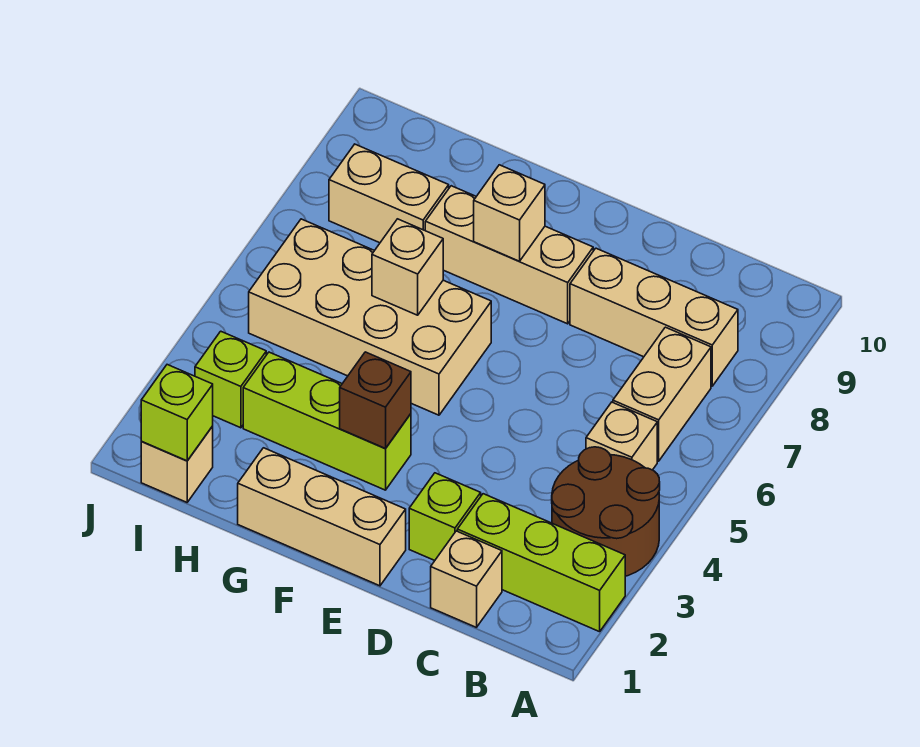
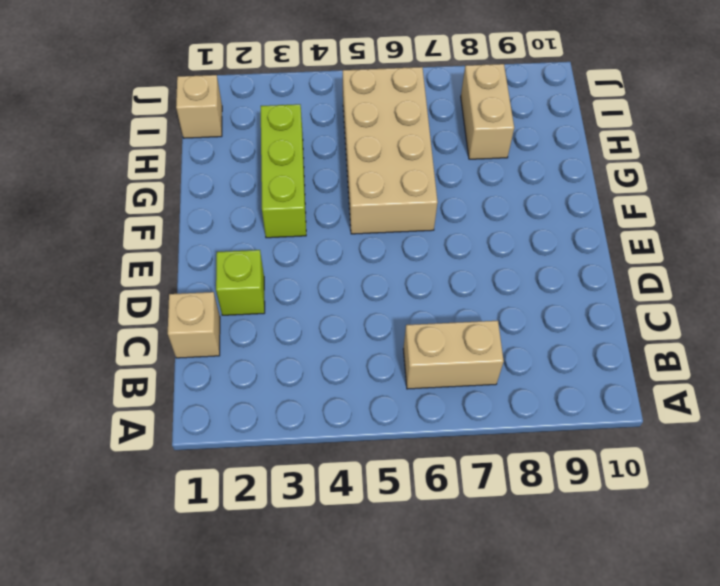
none -> lime brick A2:C2 level 1
none -> brown round brick A3:B4 level 1
none -> tan brick B5 level 1

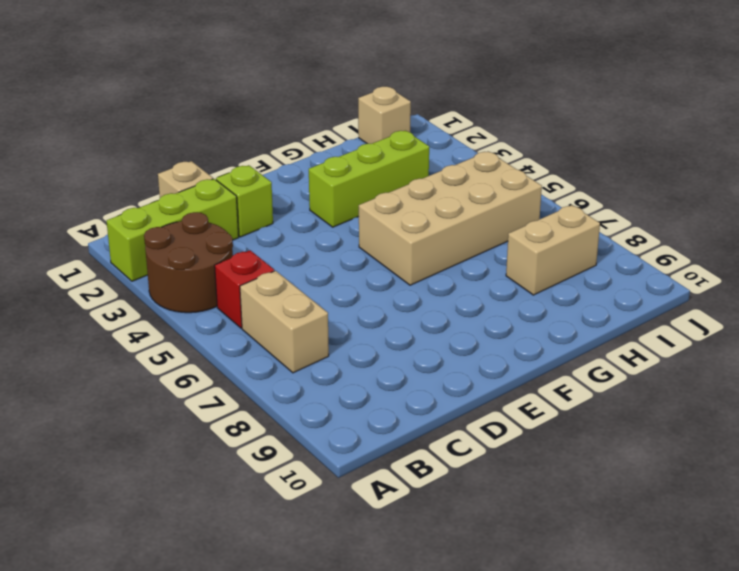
red brick B5 level 1 -> tan brick B5 level 1
none -> tan brick B8:D8 level 1
none -> tan brick E1:G1 level 1
none -> tan brick E8:G8 level 1

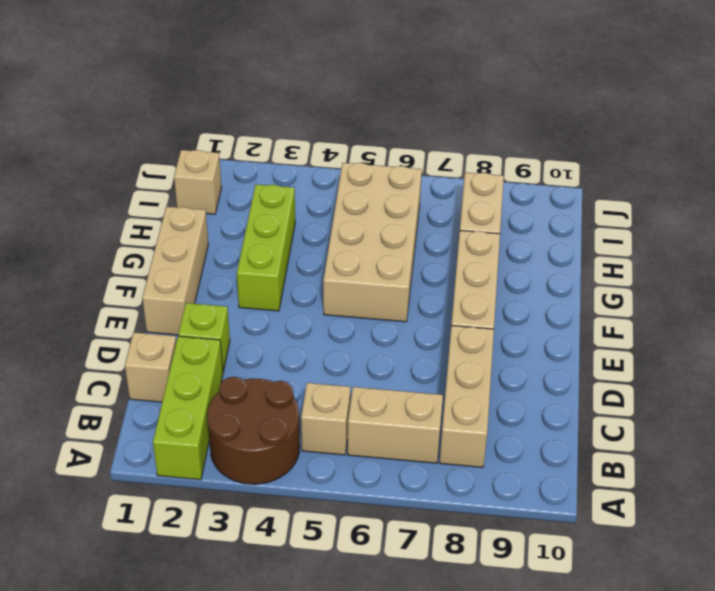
none -> lime brick I3 level 1
none -> brown brick F3 level 2
none -> tan brick F8 level 2

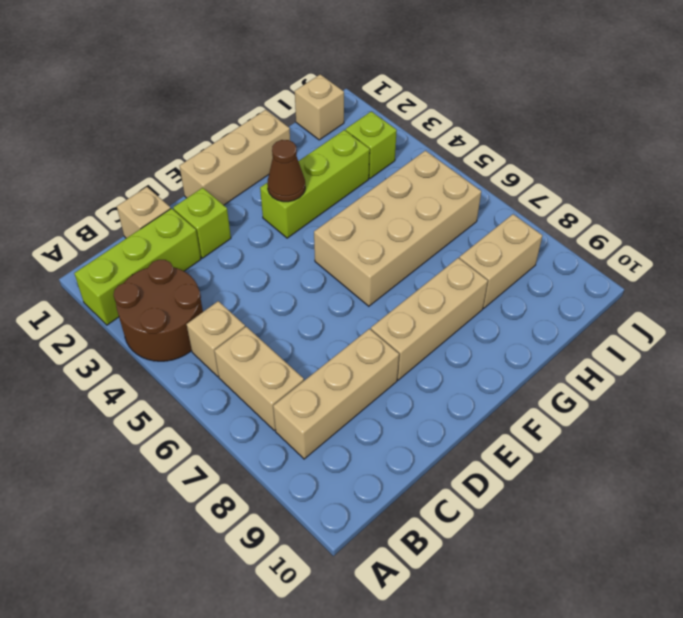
brown cone F3 level 2 -> brown brick F3 level 2
none -> tan brick F8 level 2
none -> tan brick G6 level 2
none -> lime brick I1 level 2

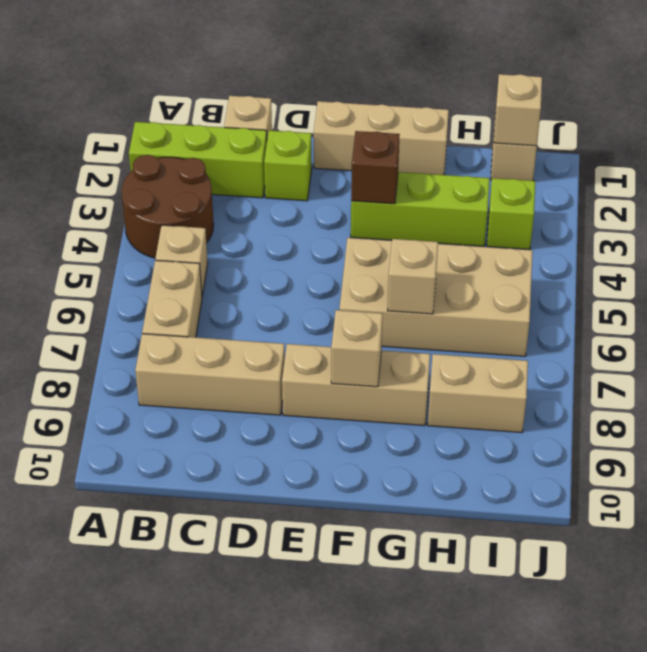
tan brick I1 level 2 -> lime brick I1 level 2

